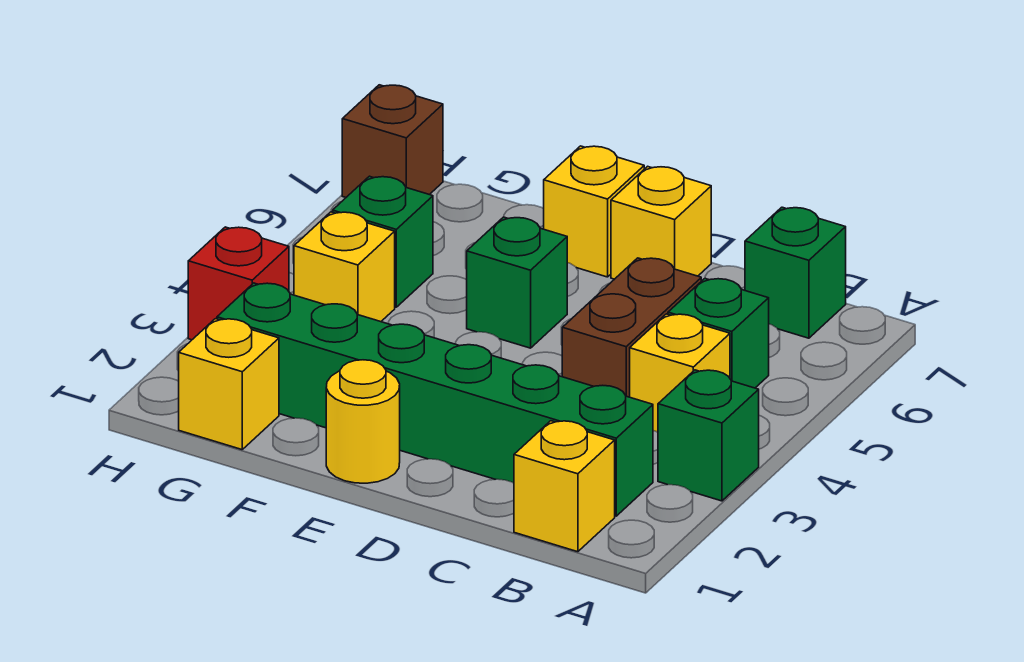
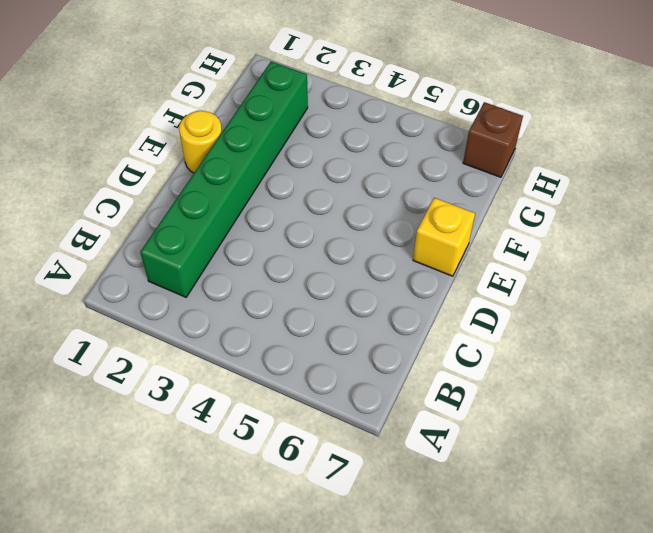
none -> green brick A3 level 1
none -> yellow brick B1 level 1
none -> yellow brick B4 level 1

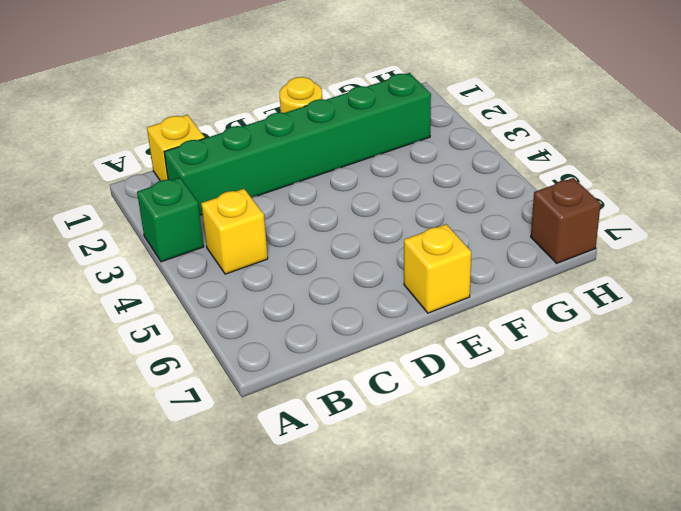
none -> green brick B5 level 1
none -> green brick B7 level 1
none -> brown brick C4:C5 level 1

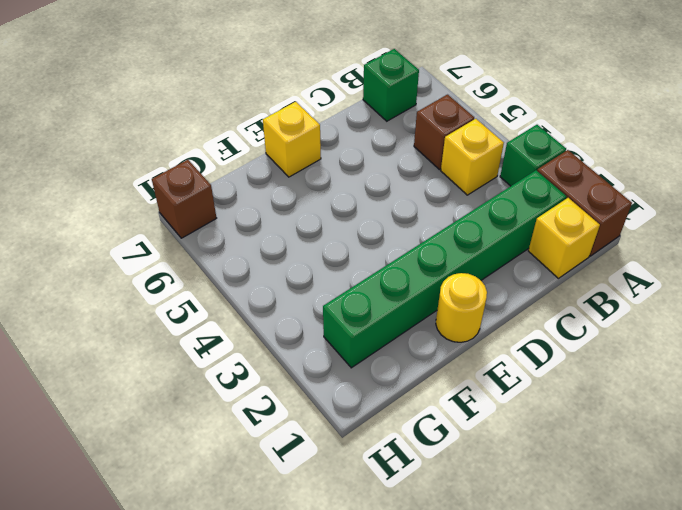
brown brick A1:A2 level 1 -> brown brick C4:C5 level 1
brown brick B5 level 1 -> green brick B5 level 1
none -> yellow brick D7 level 1
none -> green brick E5 level 1
none -> yellow brick G1 level 1

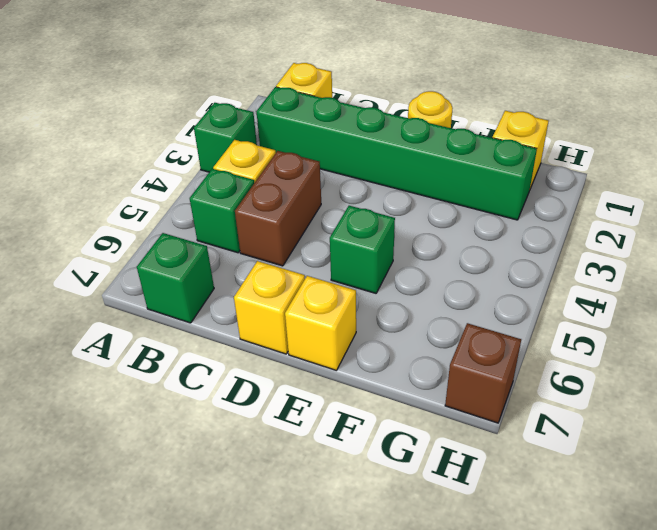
none -> yellow brick G4 level 1
none -> green brick G5 level 1
none -> red brick H3 level 1

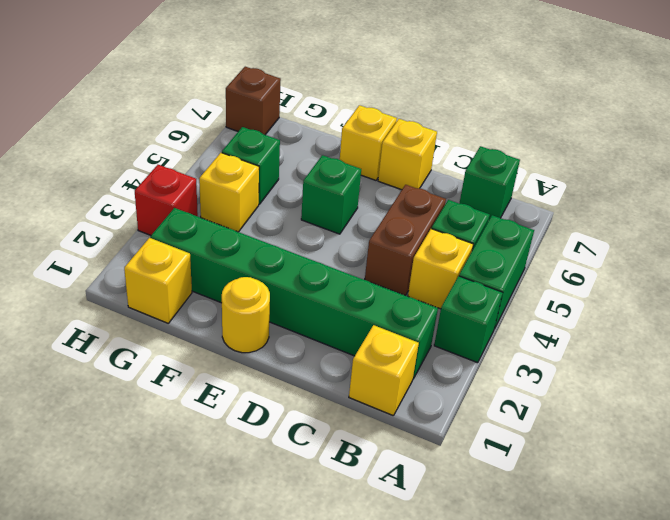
green brick A4:A5 level 1 -> none

